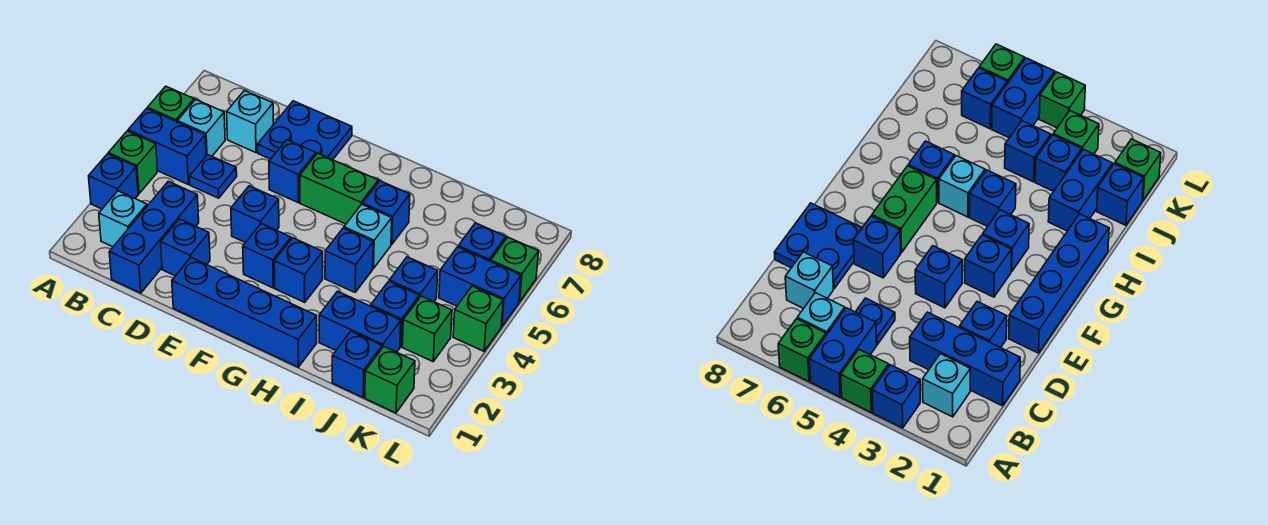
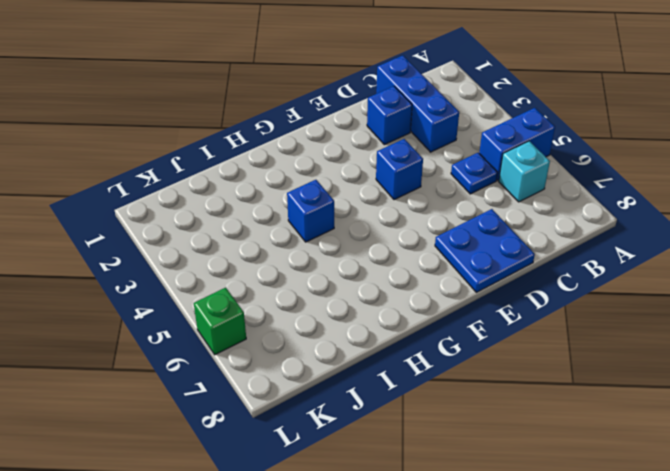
none -> blue brick A3 level 1
none -> green brick A4 level 1
none -> green brick A6 level 1
none -> cyan brick B2 level 1

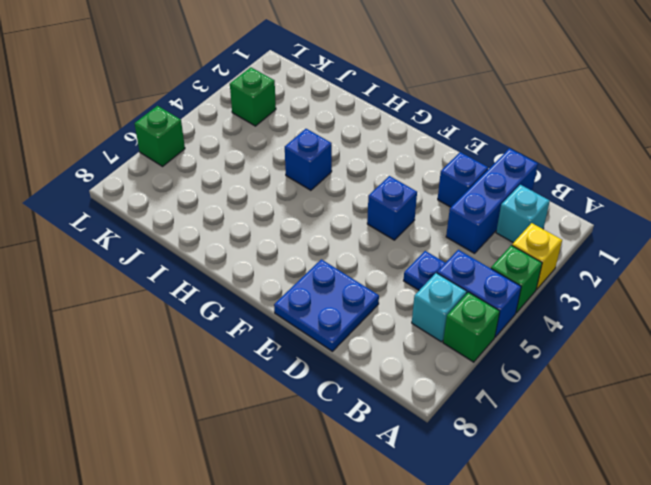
yellow brick A3 level 1 -> blue brick A3 level 1
none -> cyan brick C7 level 1
none -> blue brick E1:H1 level 1
none -> blue brick E6 level 1
none -> blue brick F3 level 1

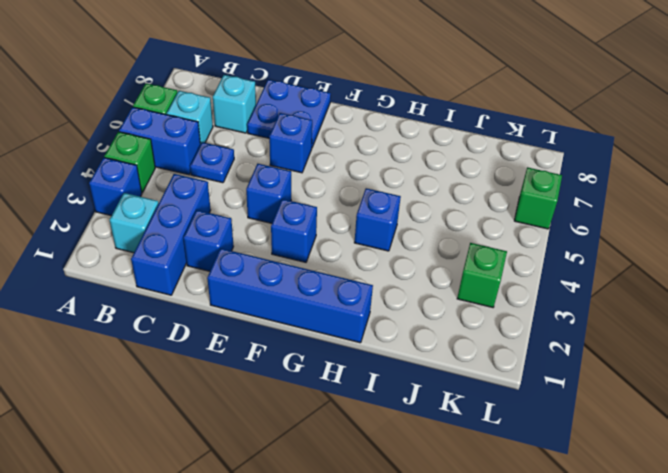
none -> green brick F6:G6 level 1
none -> blue brick G3 level 1
none -> cyan brick H5 level 1
none -> blue brick H6 level 1

